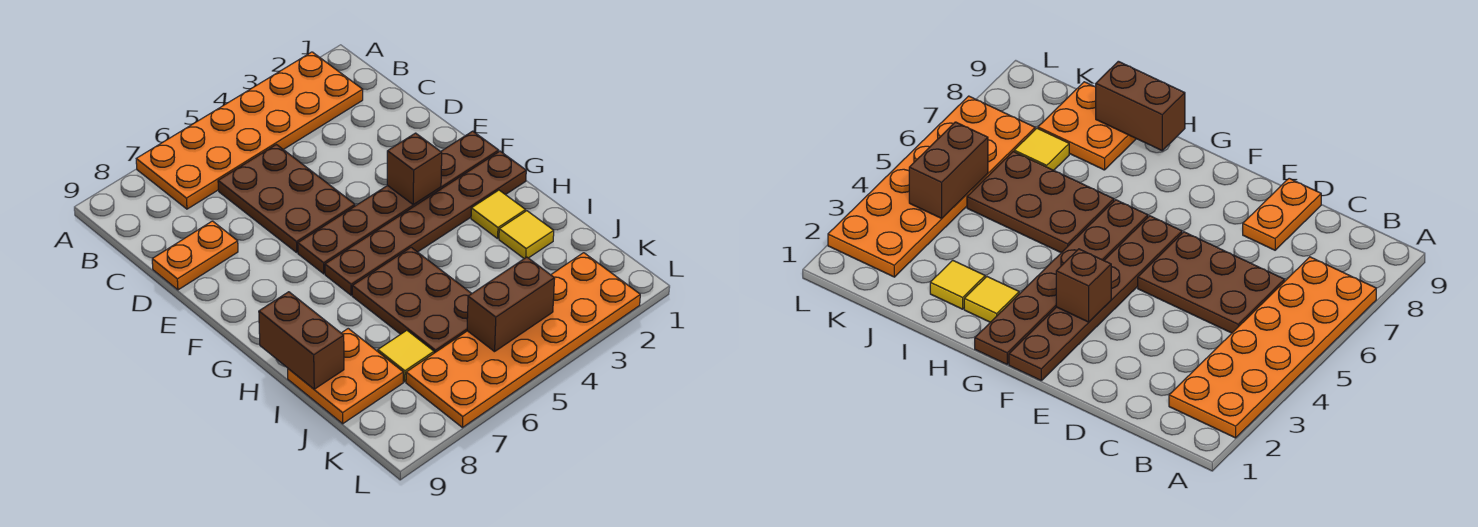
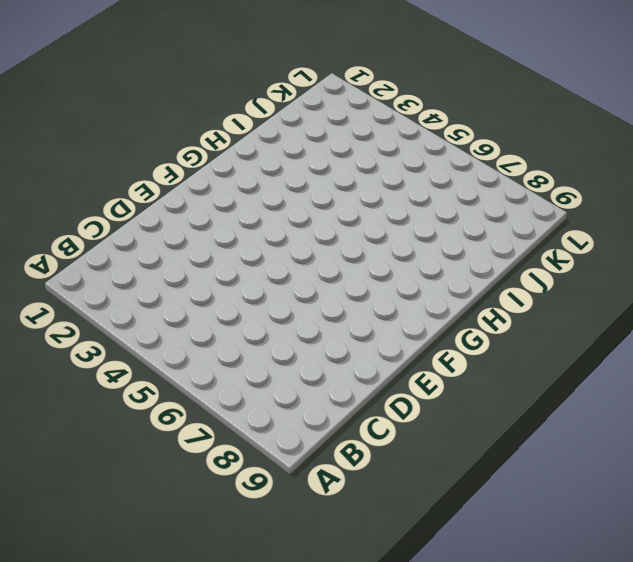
none -> orange plate A2:B7 level 1
none -> brown plate C5:E6 level 1
none -> orange plate D8:D9 level 1

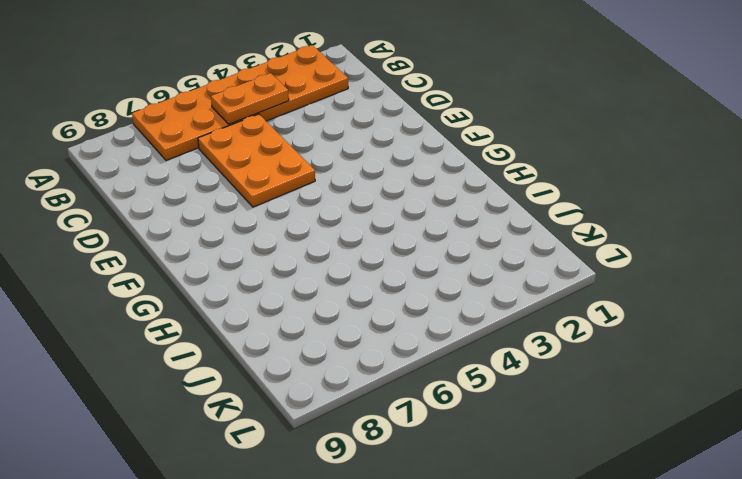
orange plate B4:B5 level 2 -> orange plate D8:D9 level 1
orange plate C5:E6 level 1 -> brown plate C5:E6 level 1
none -> brown plate F1:F6 level 1
none -> brown plate G1:G6 level 1
none -> yellow tile H2 level 1

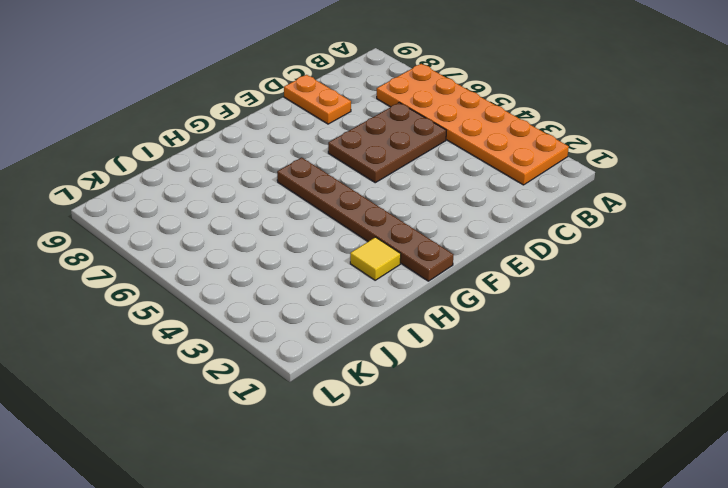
none -> brown plate F1:F6 level 1
none -> brown plate H5:J6 level 1
none -> yellow tile I2 level 1

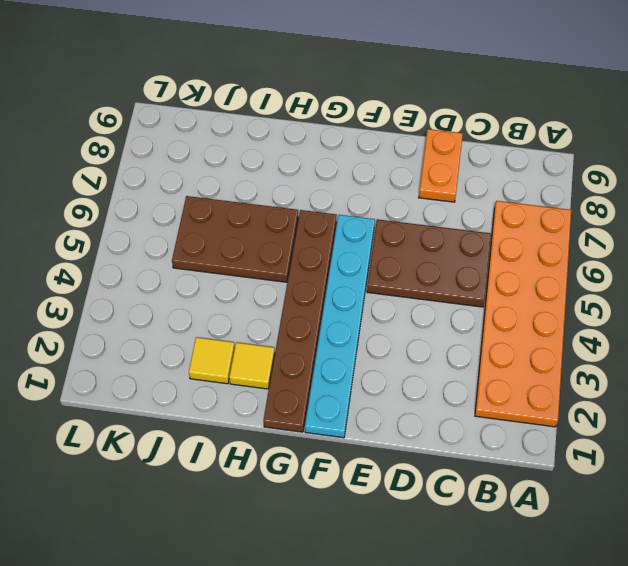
cyan plate F1:F6 level 1 -> brown plate F1:F6 level 1
none -> orange plate I8:J9 level 1
none -> yellow tile J7 level 1
none -> orange plate K2:L7 level 1

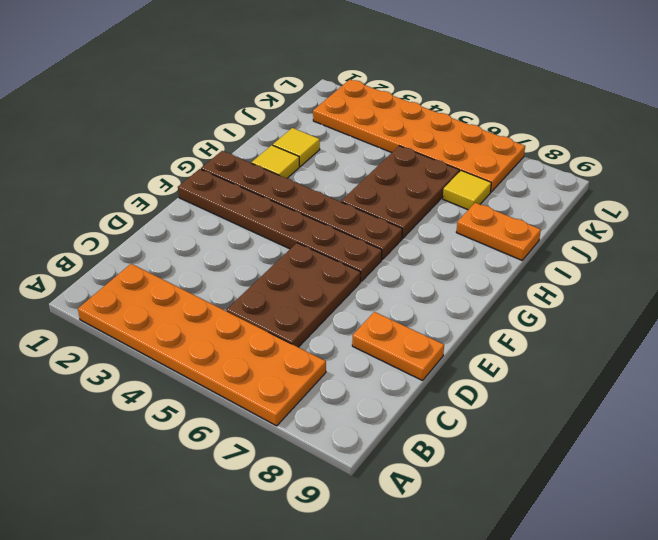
orange plate I8:I9 level 1 -> orange plate I8:J9 level 1
none -> brown brick F3 level 2
none -> brown brick H9:I9 level 2
none -> brown brick K4:K5 level 2

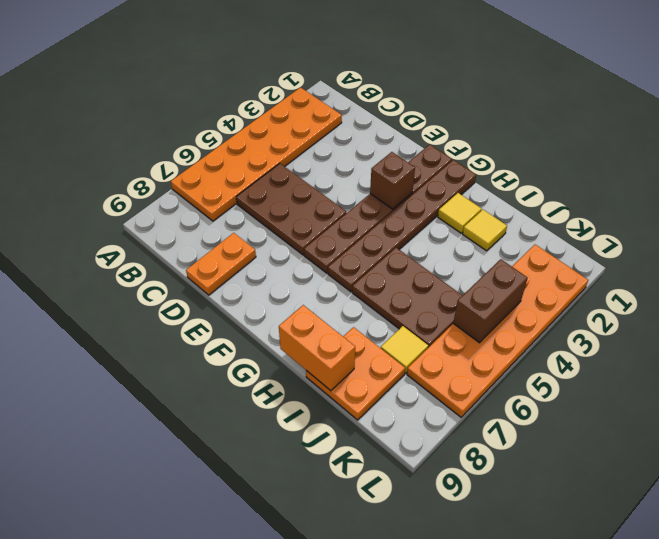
orange brick H9:I9 level 2 -> brown brick H9:I9 level 2

